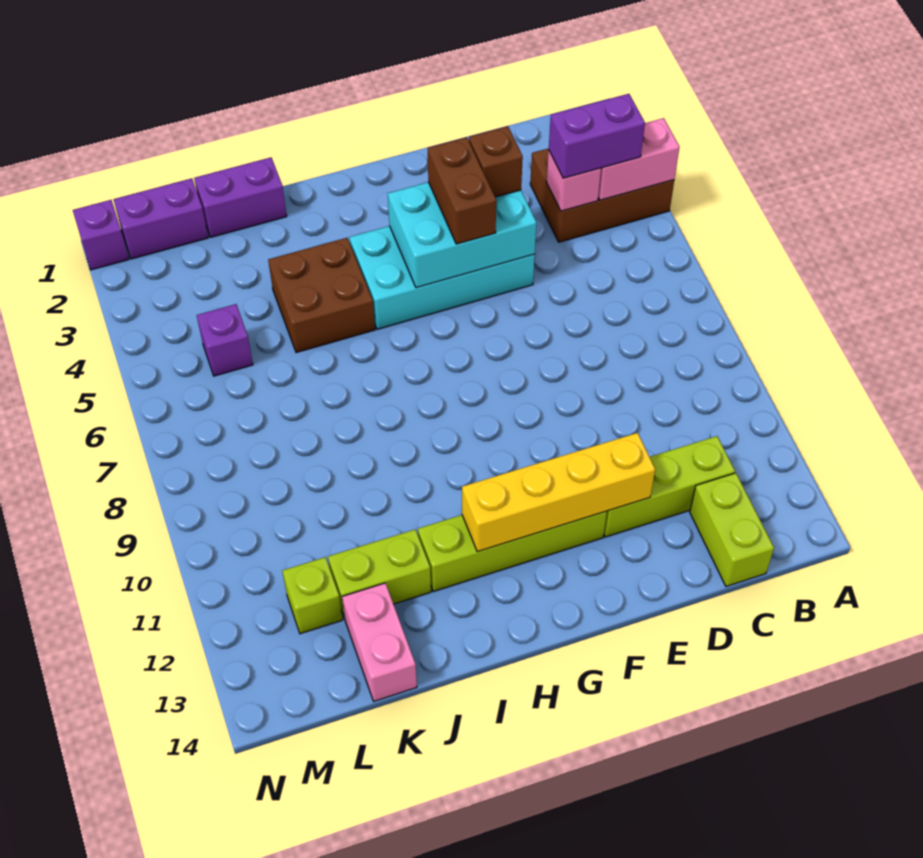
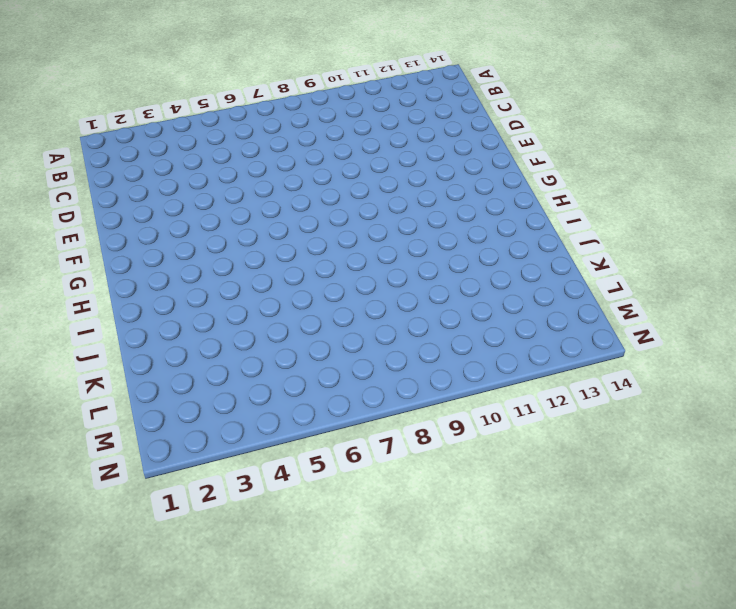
none -> brown brick A3:C4 level 1
none -> lime brick C12:E12 level 1
none -> lime brick C13:C14 level 1

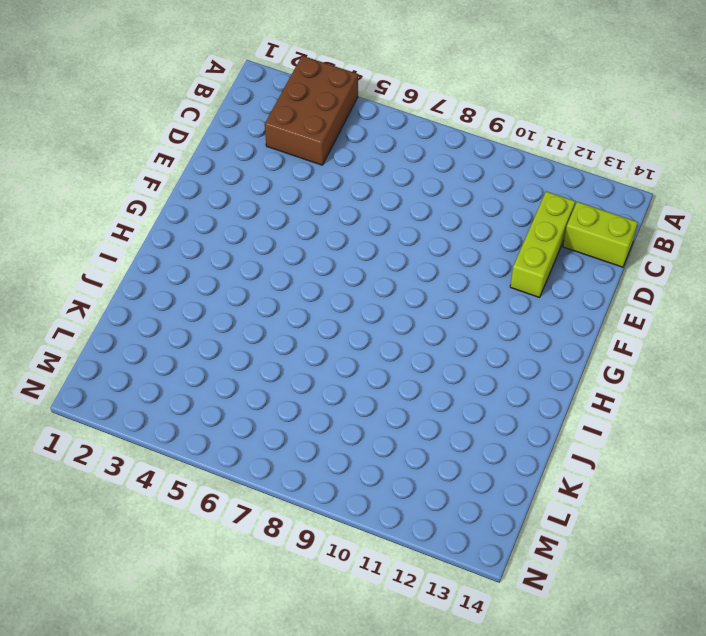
none -> cyan brick E4:H5 level 1
none -> lime brick F12:I12 level 1
none -> brown brick I4:J5 level 1

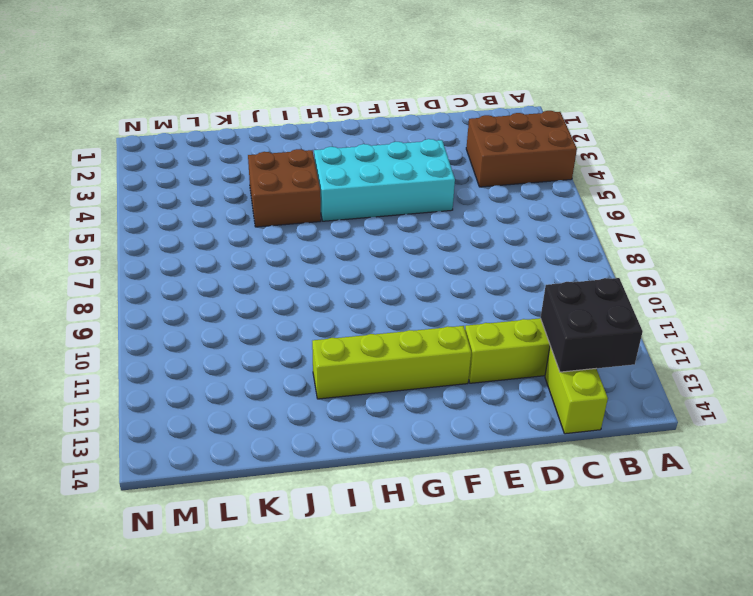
black brick B12:C13 level 2 -> none
none -> purple brick J1:K1 level 1
none -> lime brick J12:K12 level 1
none -> pink brick K13:K14 level 1

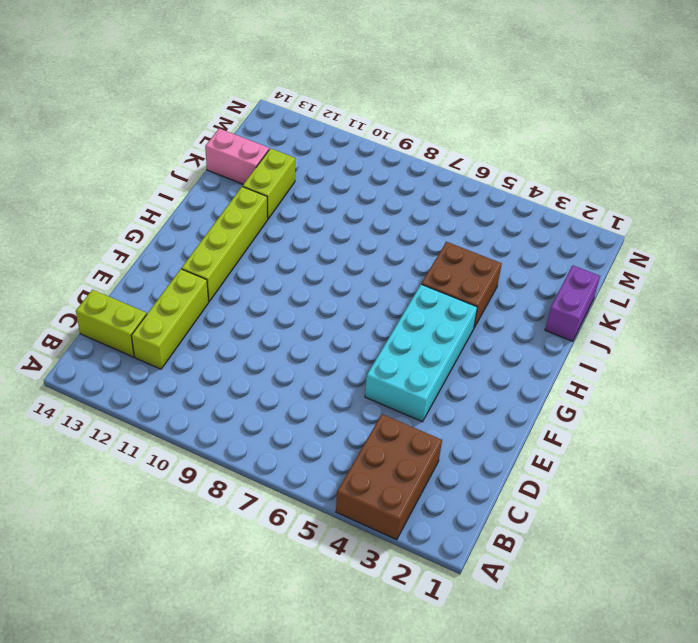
none -> purple brick L1:M1 level 1
none -> purple brick L5 level 1
none -> lime brick L12 level 1

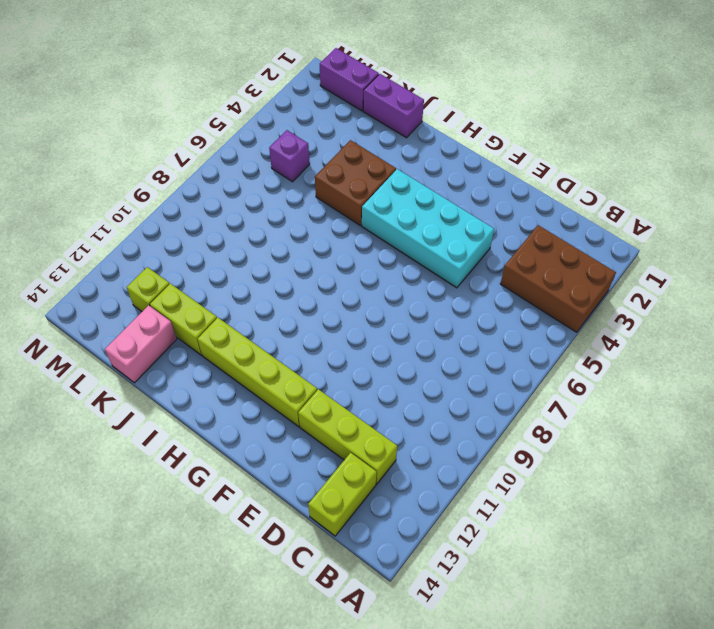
none -> purple brick N1 level 1
none -> pink brick A4:B4 level 2
none -> pink brick C4 level 2

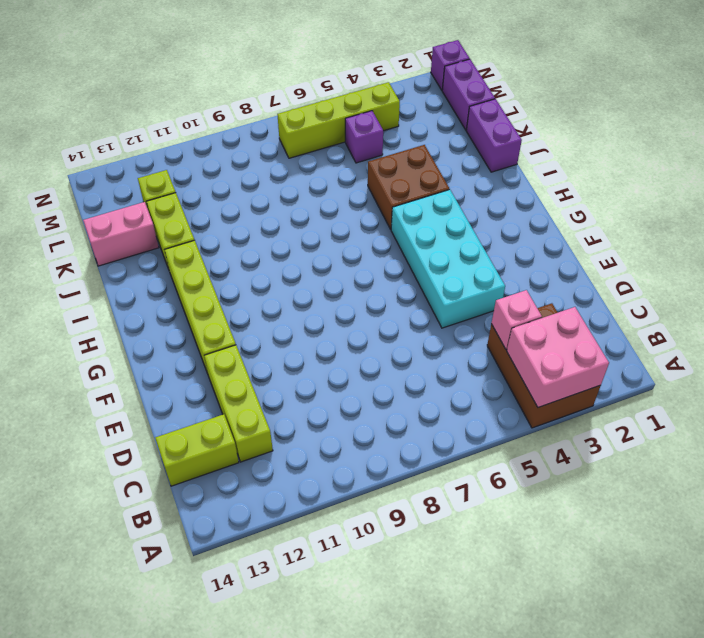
pink brick A3:B4 level 2 -> pink brick A4:B4 level 2
lime brick M4:M7 level 1 -> none
none -> cyan brick E4:G5 level 2
none -> yellow brick E12:H12 level 2
none -> purple brick B4:C4 level 3

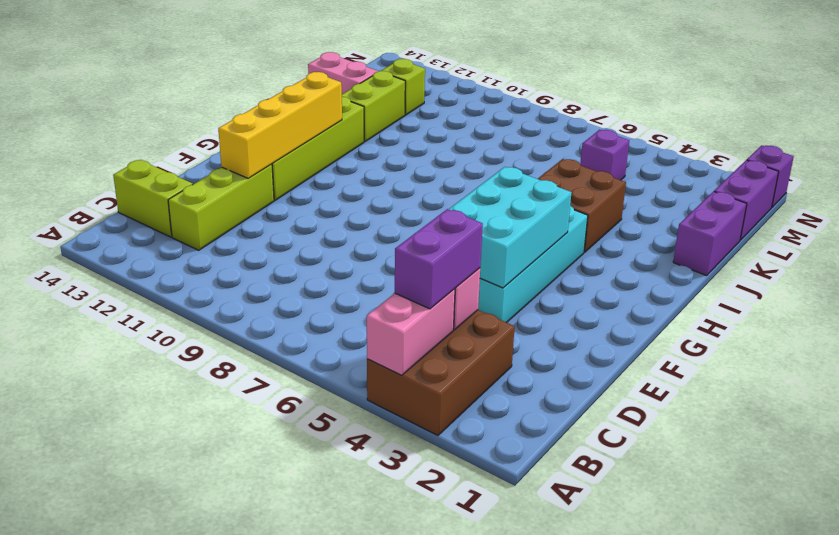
none -> brown brick E4 level 3
none -> brown brick F4:F5 level 3

